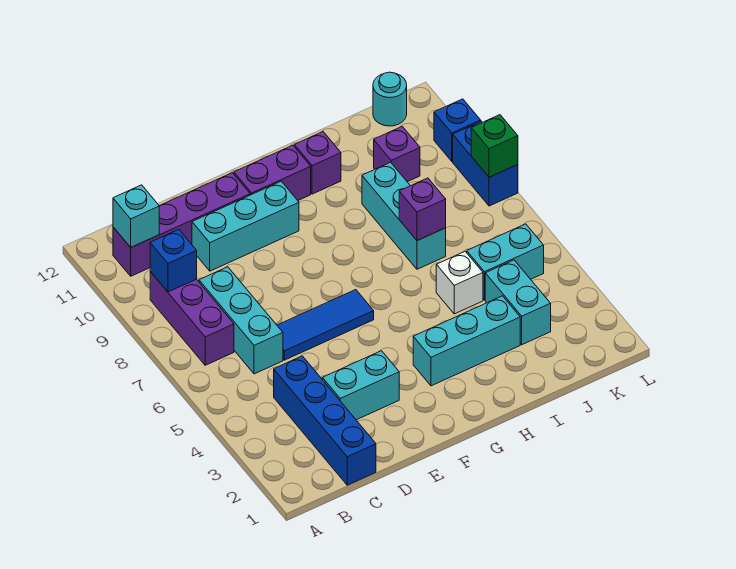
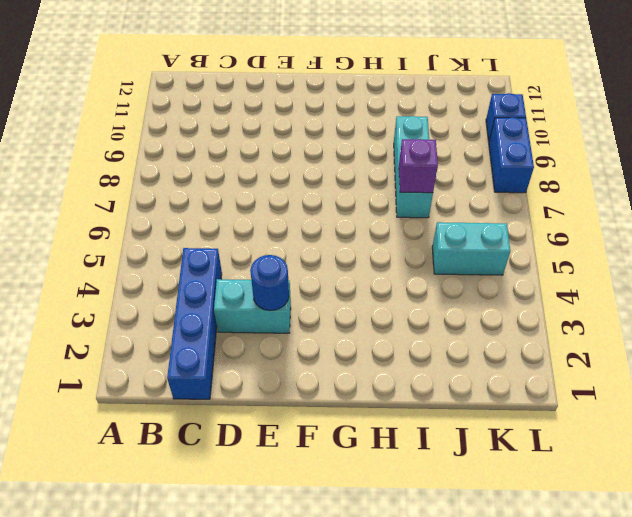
blue round brick E3 level 2 -> none
none -> purple brick B7:B9 level 1
none -> purple brick B11:E11 level 1
none -> cyan brick C6:C8 level 1

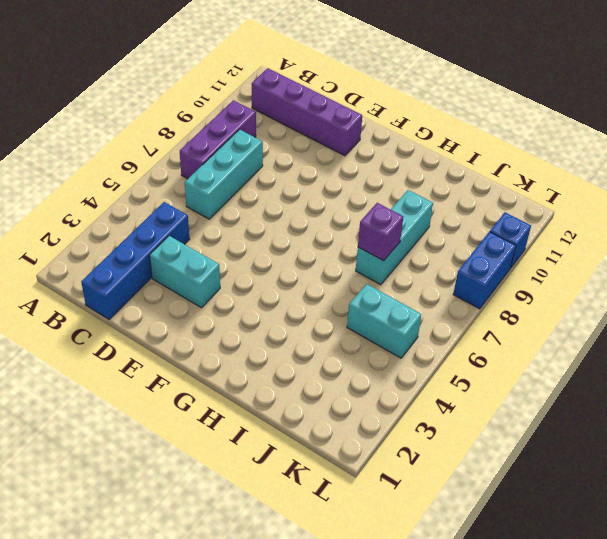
none -> blue tile D6:F6 level 1
none -> cyan brick D10:F10 level 1
none -> purple brick F11:G11 level 1

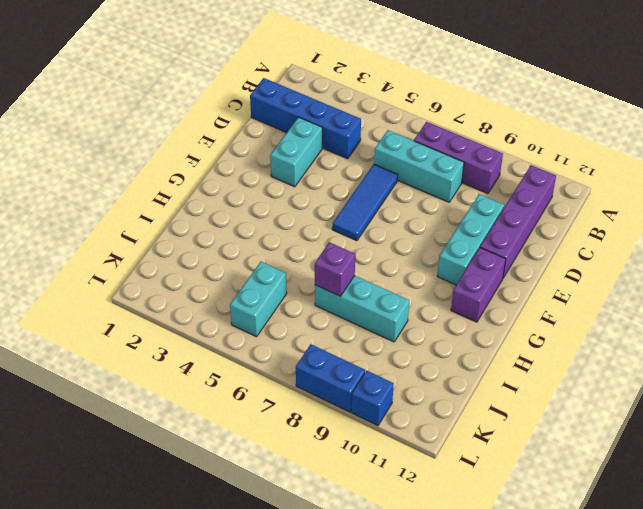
none -> cyan brick G3:I3 level 1
none -> purple brick H11 level 1
none -> white brick I5 level 1

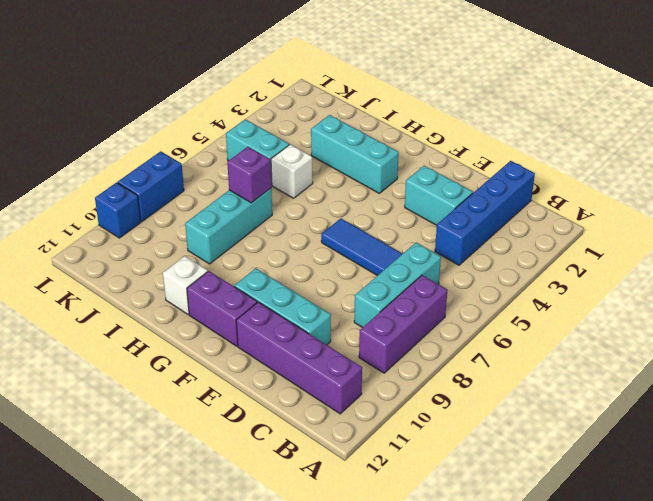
white brick H11 level 1 -> purple brick H11 level 1
none -> cyan brick J3:J4 level 1
none -> purple brick J10 level 1
none -> cyan round brick K12 level 1

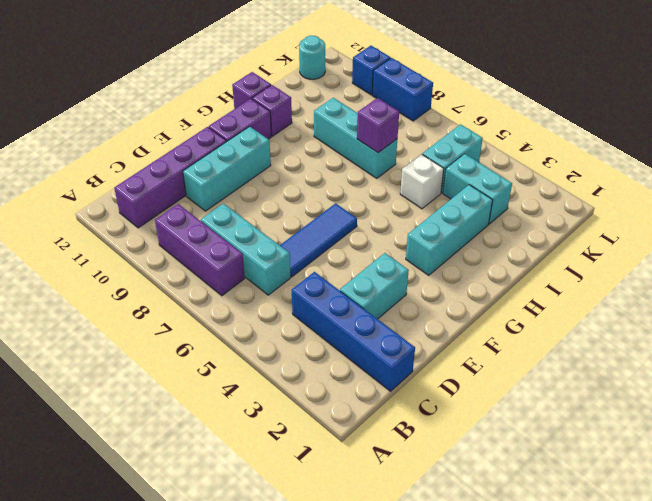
purple brick H12 level 1 -> purple brick J10 level 1
none -> blue brick B9 level 2
none -> cyan brick B11 level 2
none -> green brick L8 level 2

